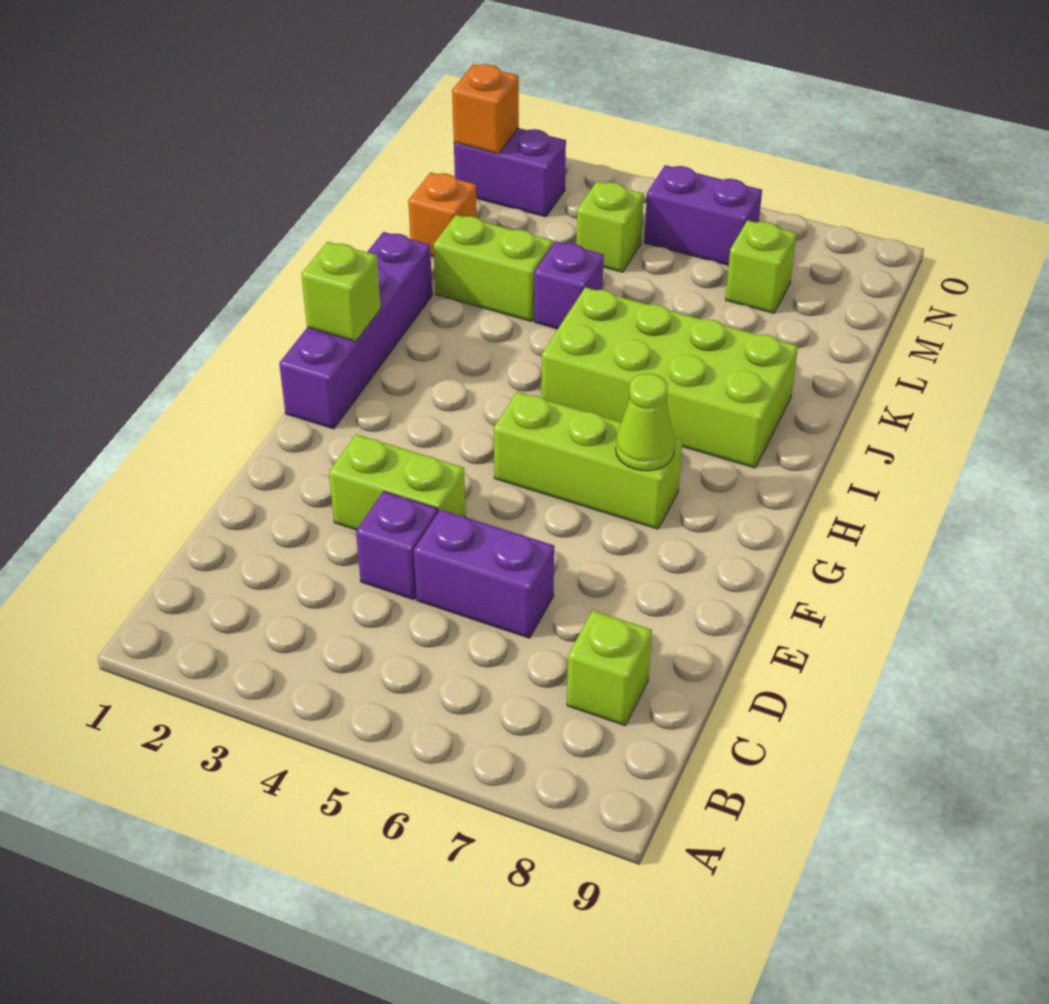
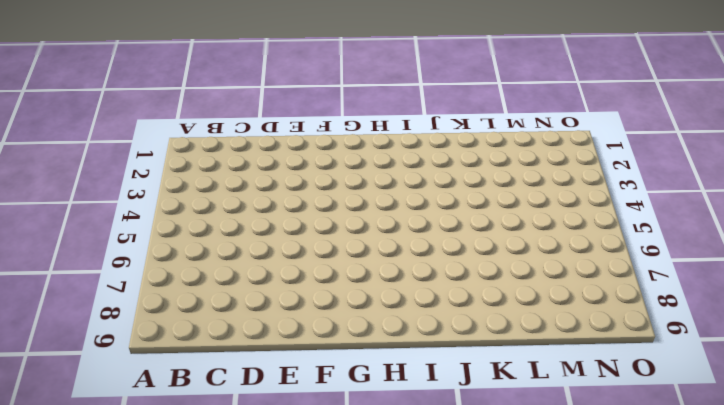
none -> lime brick C8 level 1
none -> purple brick D4 level 1
none -> purple brick D5:D6 level 1

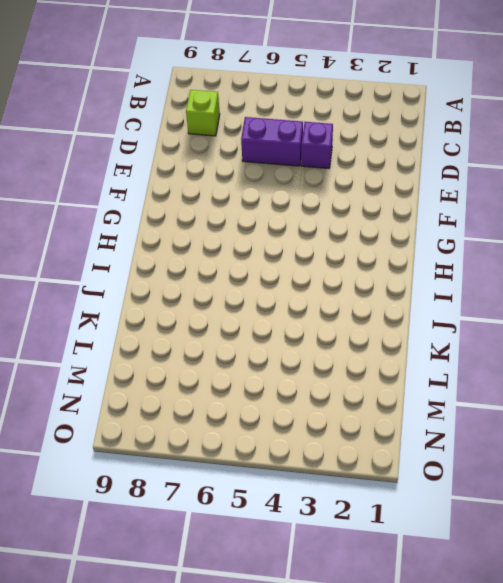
none -> lime brick E3:E4 level 1
none -> purple brick G1:J1 level 1
none -> lime brick G5:G7 level 1

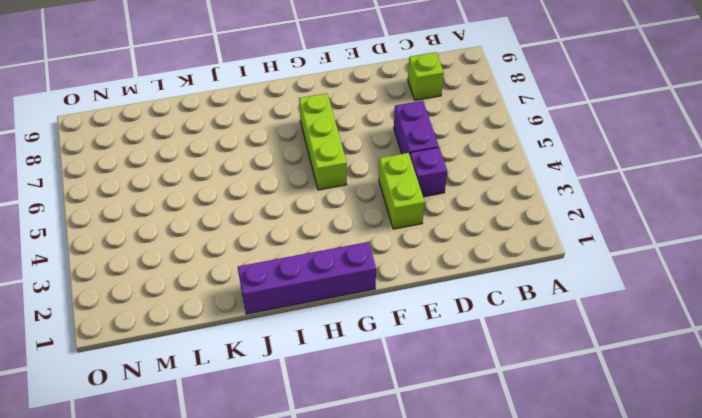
none -> lime brick I5:J8 level 1
none -> lime brick K2:K3 level 1
none -> purple brick K4 level 1

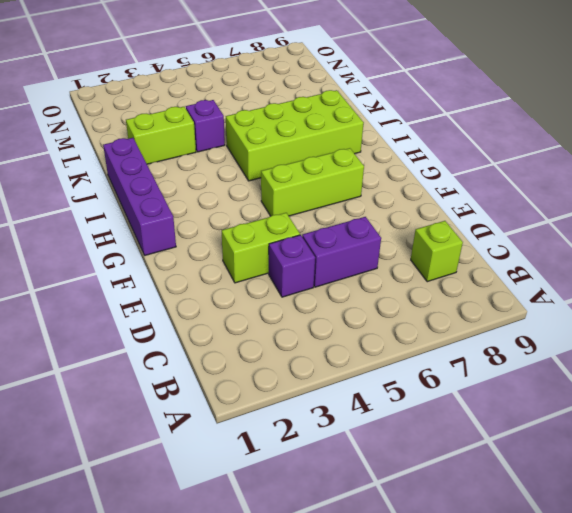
none -> orange brick L1 level 1
none -> lime brick M4 level 1
none -> lime brick M7 level 1

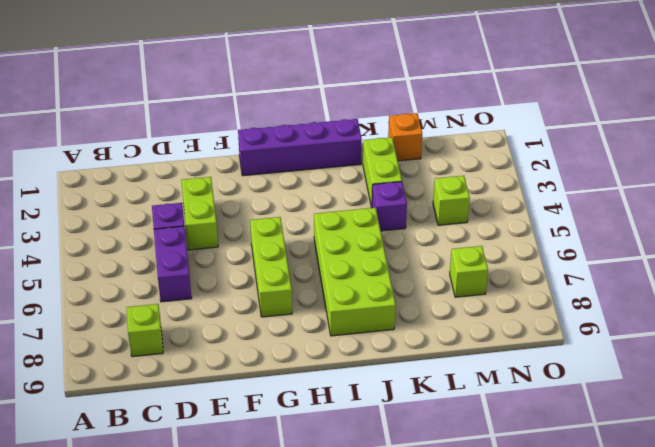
none -> purple brick N1:N2 level 1
none -> purple brick N5:N6 level 1
none -> lime cone G7 level 2

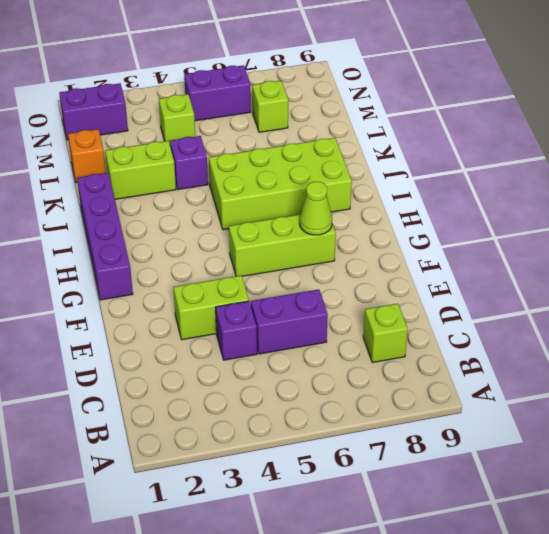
none -> lime brick H1 level 2
none -> orange brick N1 level 2

